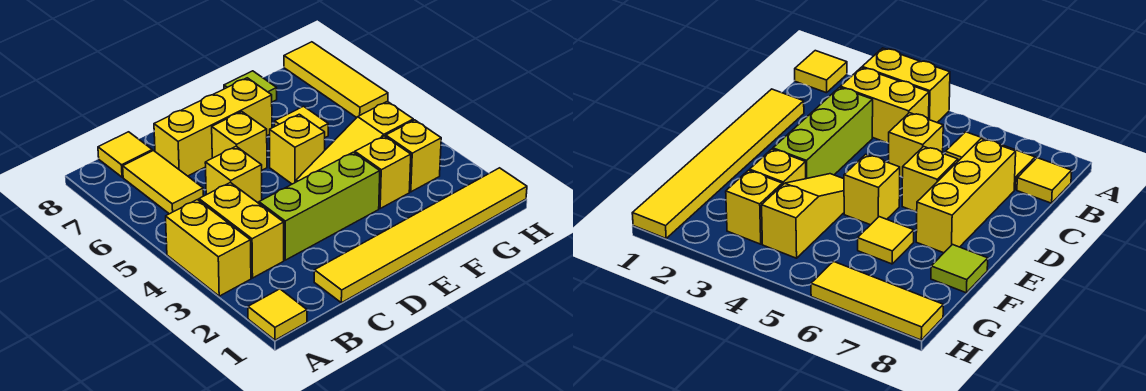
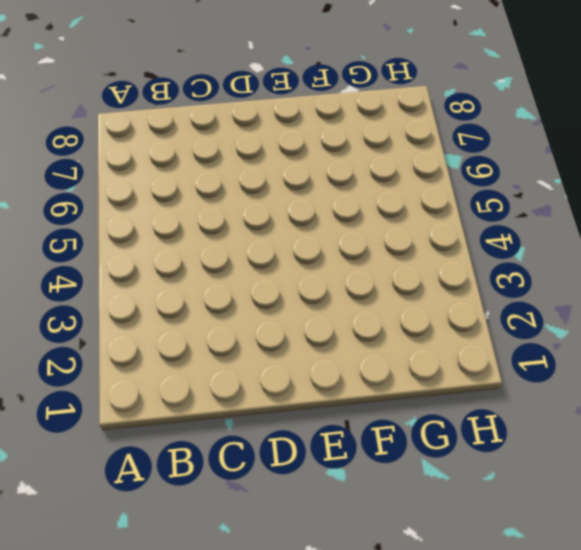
none -> yellow tile A1 level 1
none -> yellow brick A3:A4 level 1
none -> yellow brick B3:B4 level 1

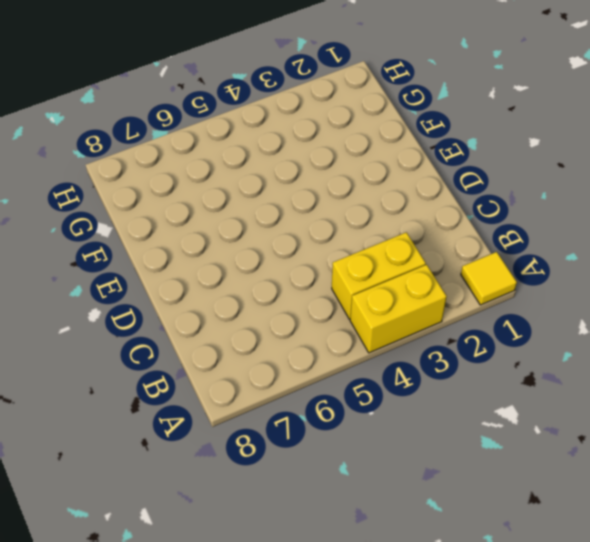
none -> yellow tile B6:B7 level 1
none -> yellow tile B8 level 1
none -> yellow tile C1:H1 level 1

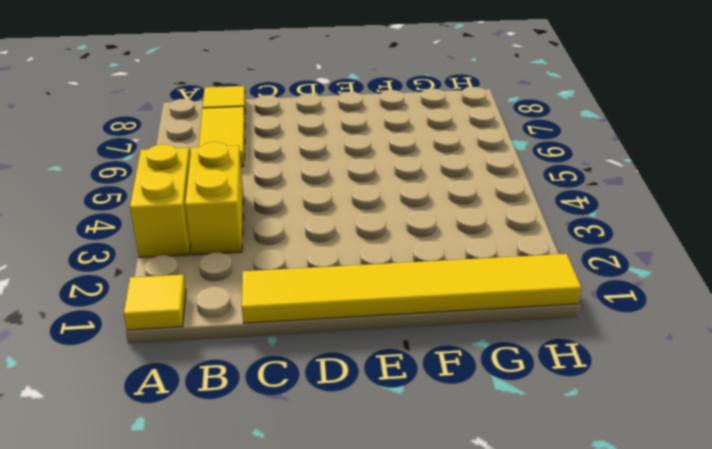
none -> lime brick C3:E3 level 1
none -> yellow brick C5 level 1
none -> yellow brick C7:E7 level 1

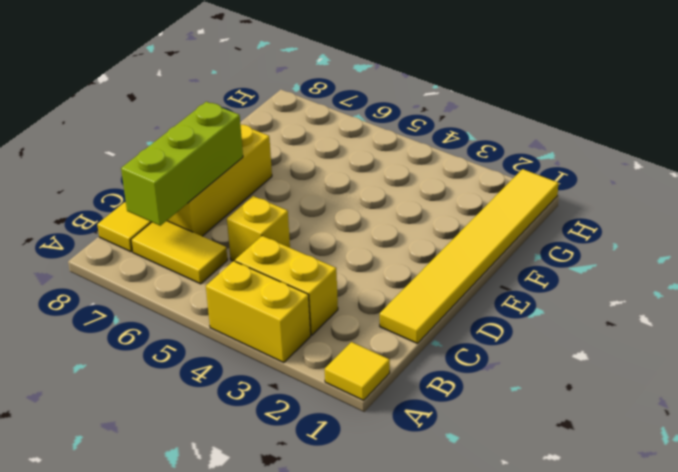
lime brick B7:D7 level 2 -> lime brick C3:E3 level 1
none -> yellow brick D6 level 1
none -> yellow slope E4:G4 level 1 top G
none -> yellow brick E5 level 1

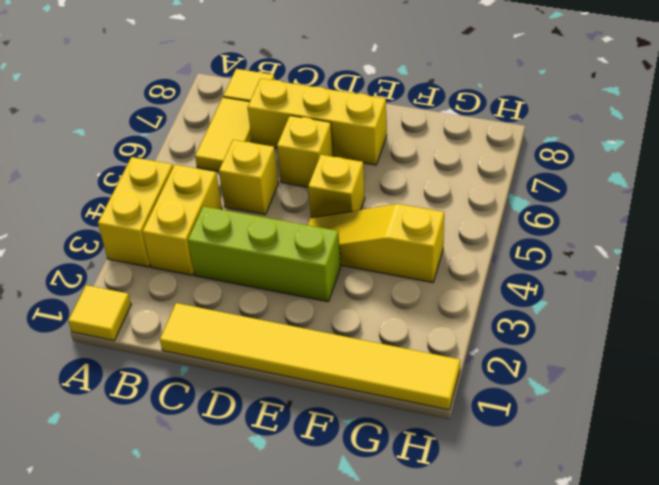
none -> yellow brick F3 level 1
none -> yellow tile F6 level 1
none -> lime tile F8 level 1

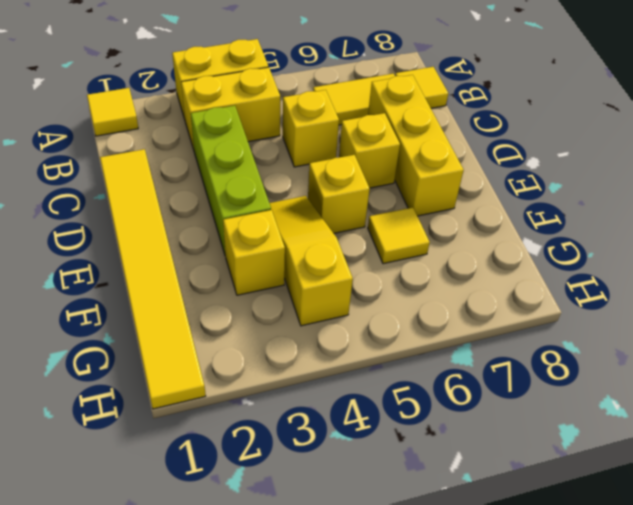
none -> lime tile F8 level 1
none -> yellow brick G3 level 1
none -> yellow tile H6:H8 level 1

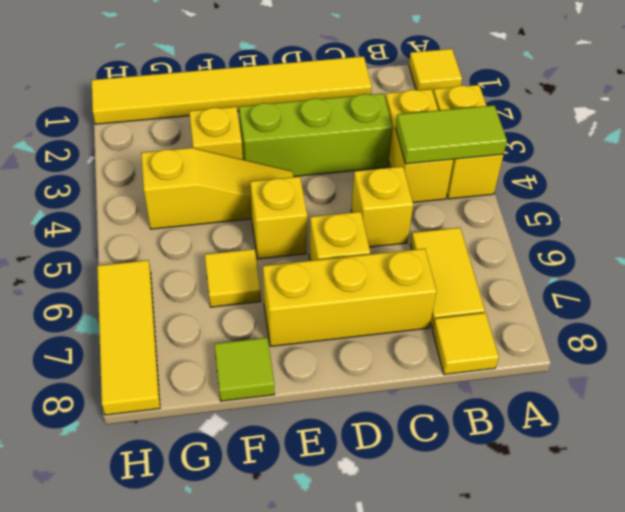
lime tile A4:B4 level 2 -> none
none -> yellow brick G3 level 1

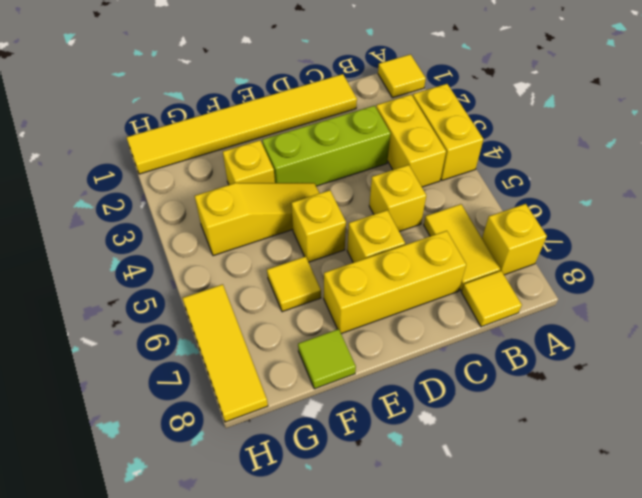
yellow brick A7 level 1 -> yellow brick G3 level 1

